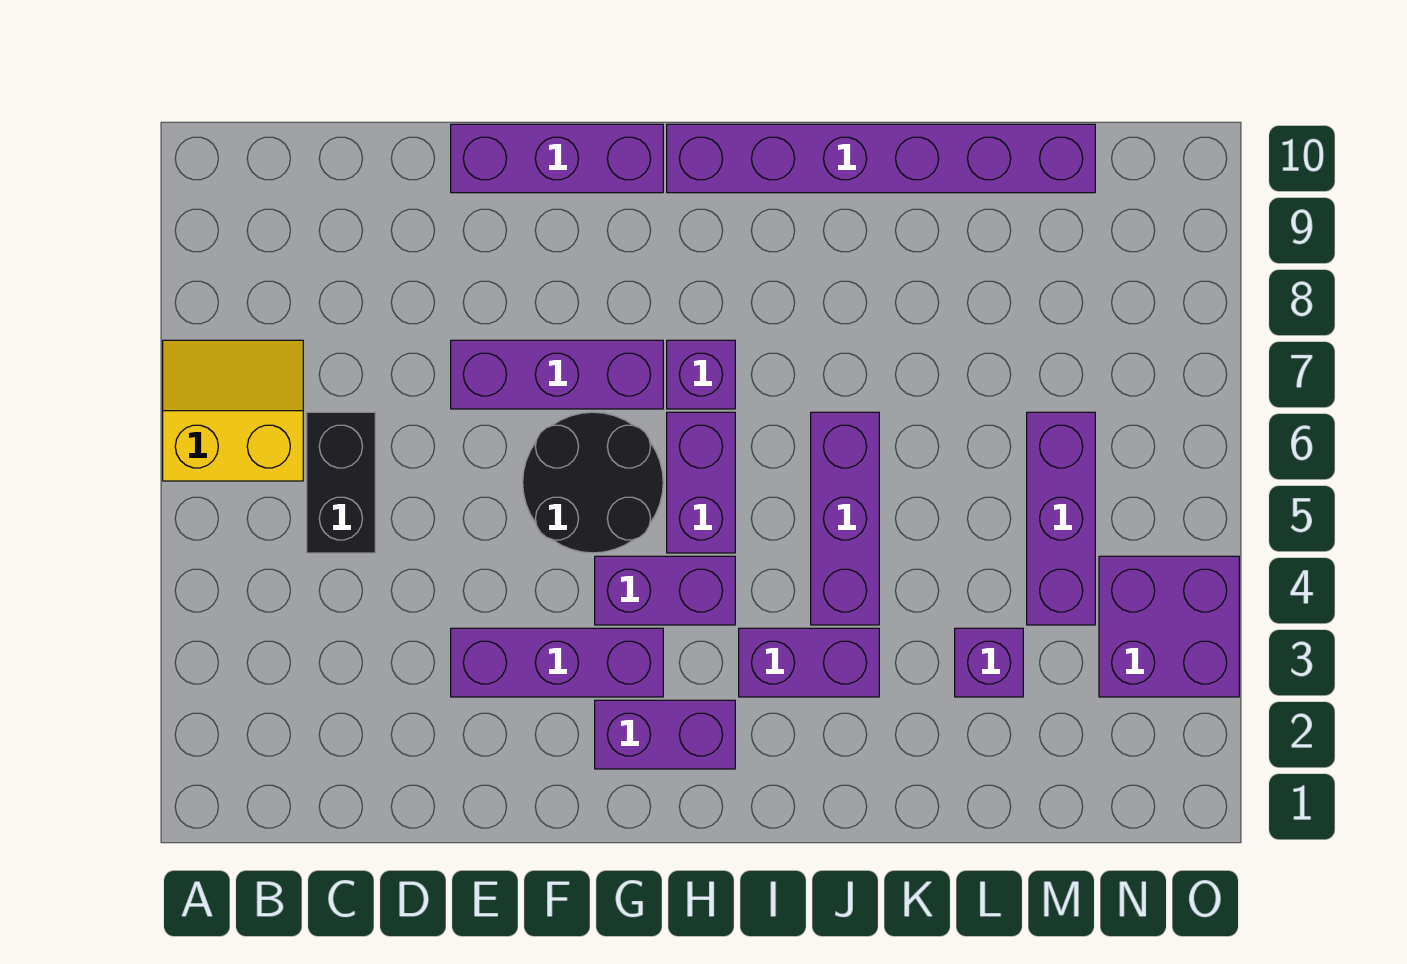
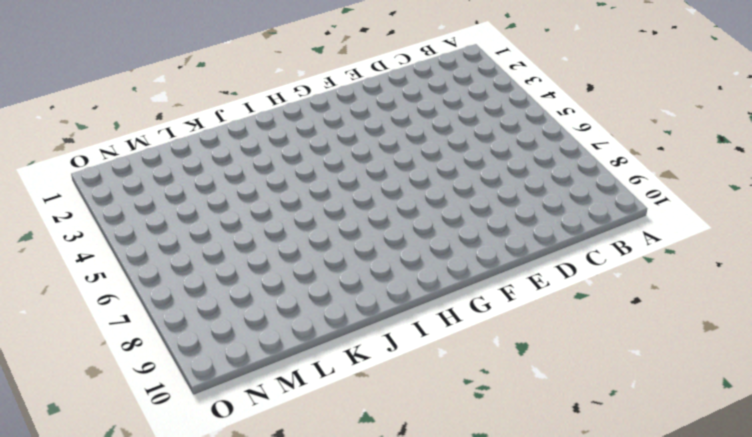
none -> yellow slope A6:B7 level 1 top 6
none -> black brick C5:C6 level 1
none -> purple brick E3:G3 level 1

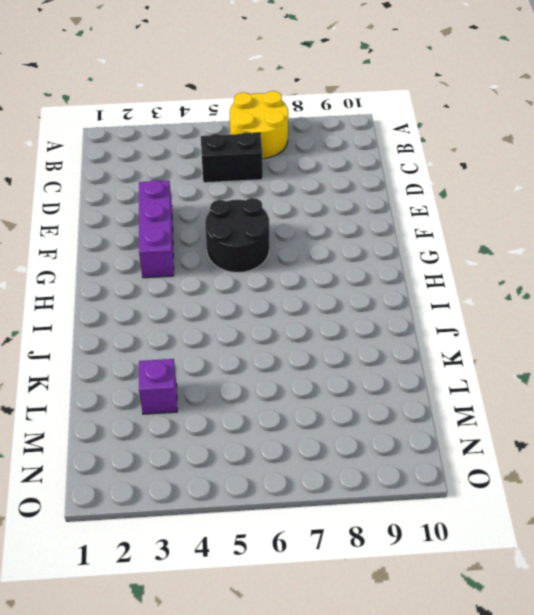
yellow round brick A6:B7 level 1 -> yellow slope A6:B7 level 1 top 6
none -> purple brick E7:G7 level 1
none -> purple brick E10:G10 level 1
none -> purple brick G2:H2 level 1

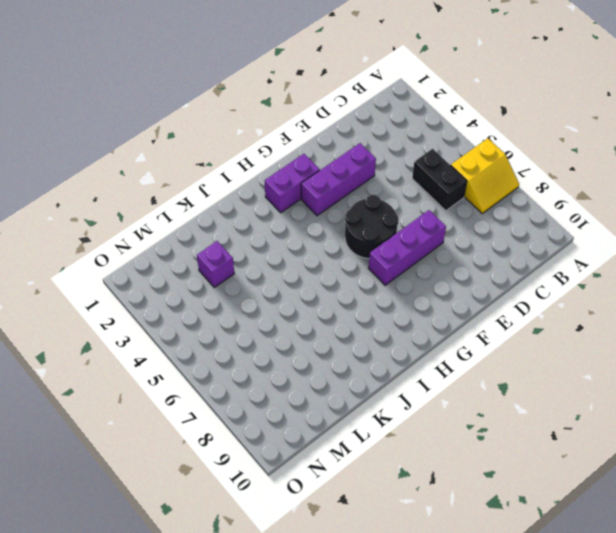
none -> purple brick E10:G10 level 1
none -> purple brick G4:H4 level 1
none -> purple brick H5:H6 level 1

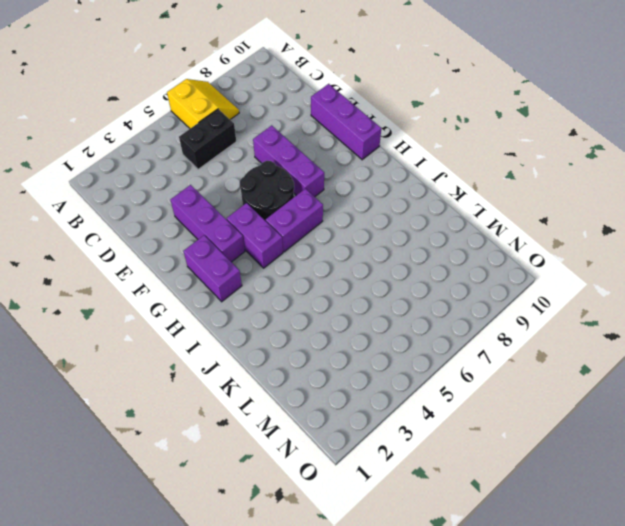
none -> purple brick H7 level 1
none -> purple brick H10:M10 level 1
none -> purple brick I3:J3 level 1

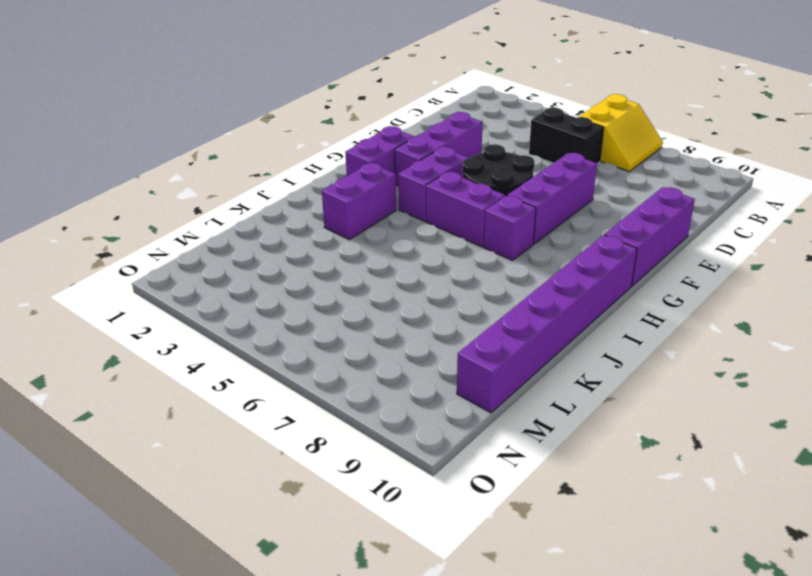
none -> purple brick J4:J6 level 1
none -> purple brick L3 level 1
none -> purple brick M4:M6 level 1

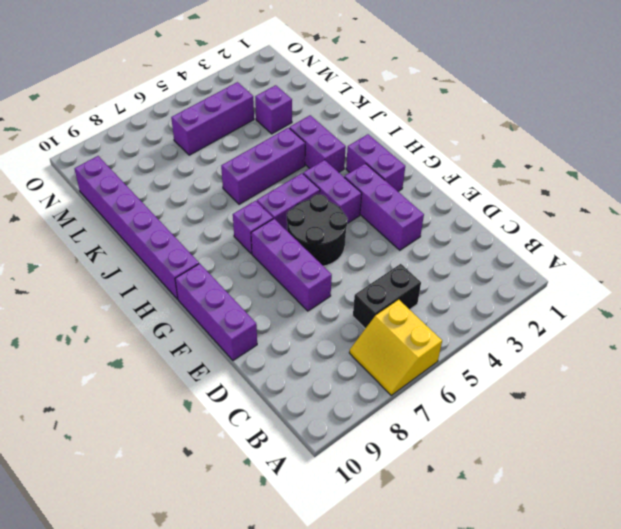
none -> purple brick N3:O4 level 1

